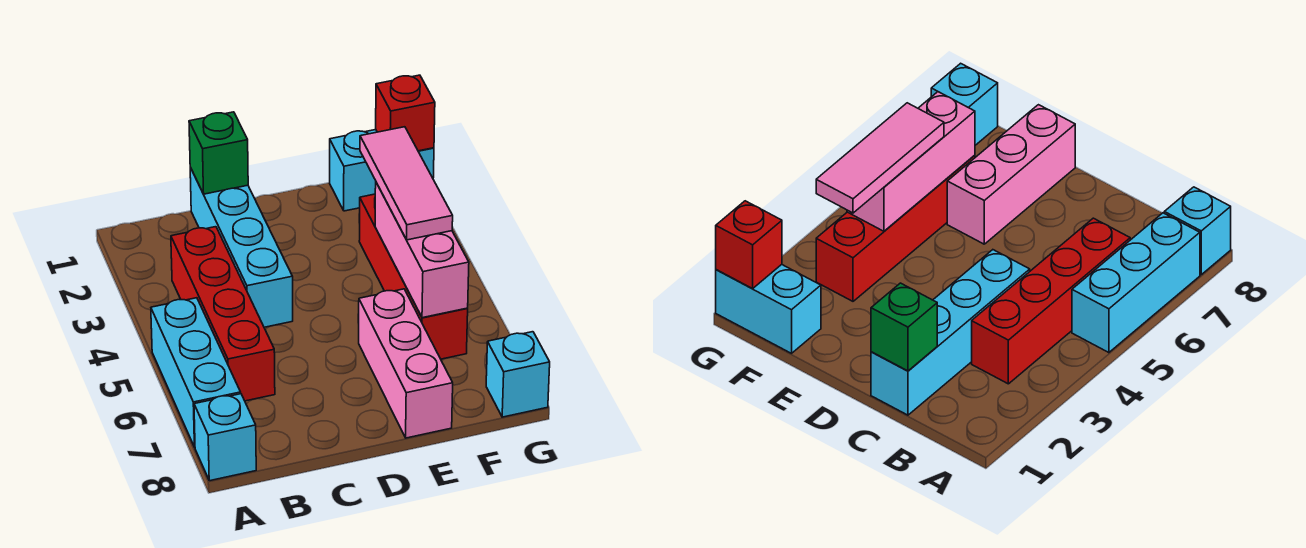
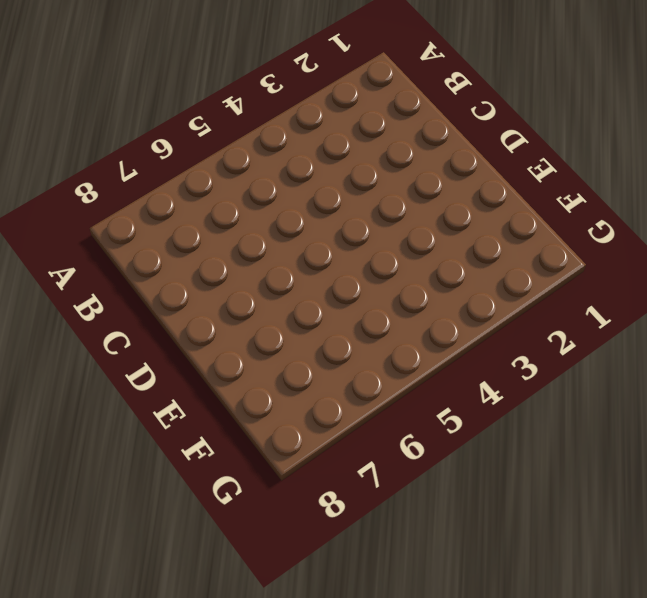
none -> cyan brick A5:A7 level 1
none -> cyan brick A8 level 1
none -> red brick B3:B6 level 1

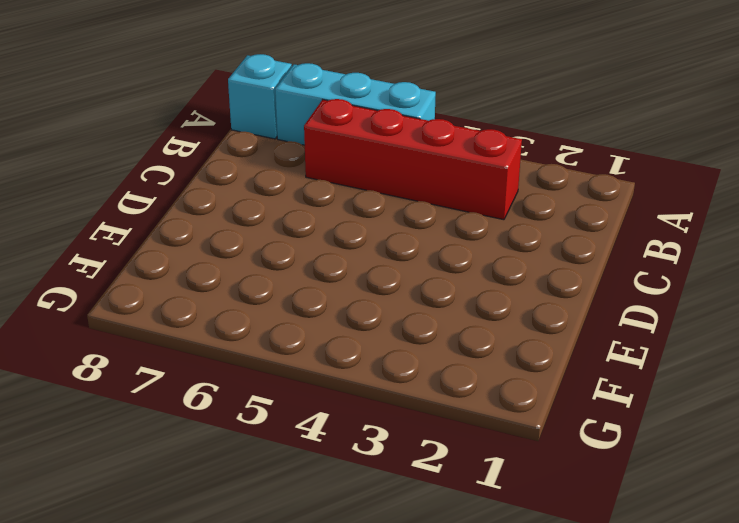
none -> cyan brick C1:C4 level 1
none -> pink brick E6:E8 level 1
none -> cyan brick F1:G1 level 1

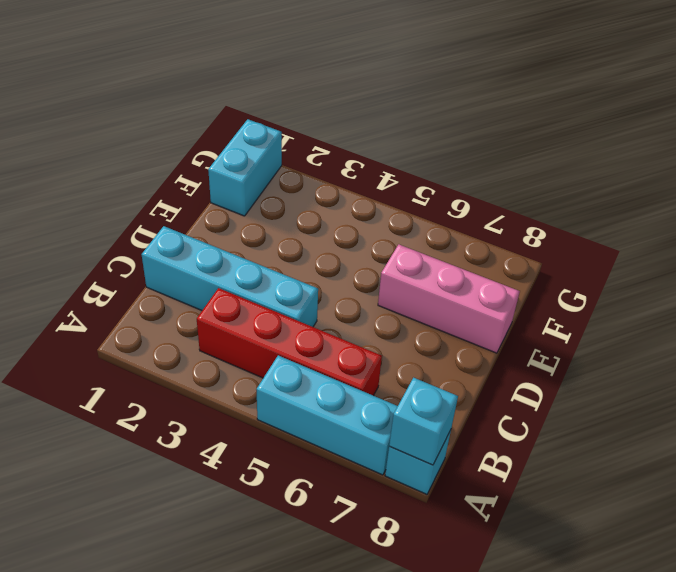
cyan brick A8 level 2 -> cyan brick G8 level 1
none -> red brick F3:F6 level 1
none -> green brick C1 level 2
none -> pink brick F4:F6 level 2

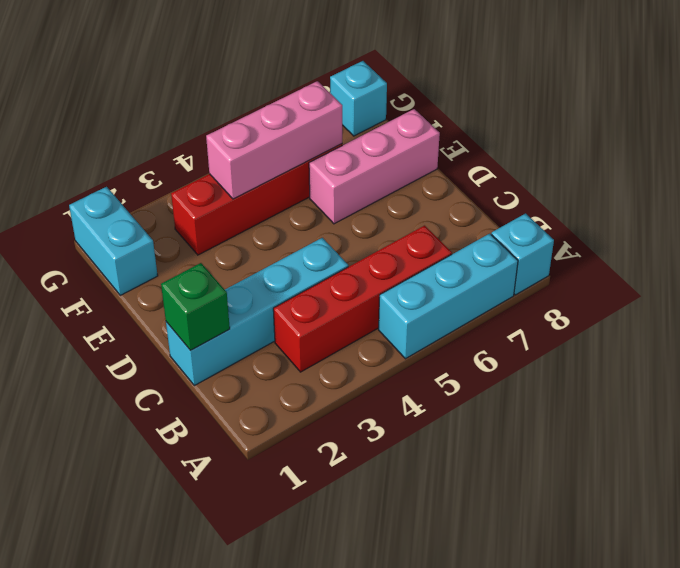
none -> red brick G1 level 2
none -> pink tile F3:F5 level 3

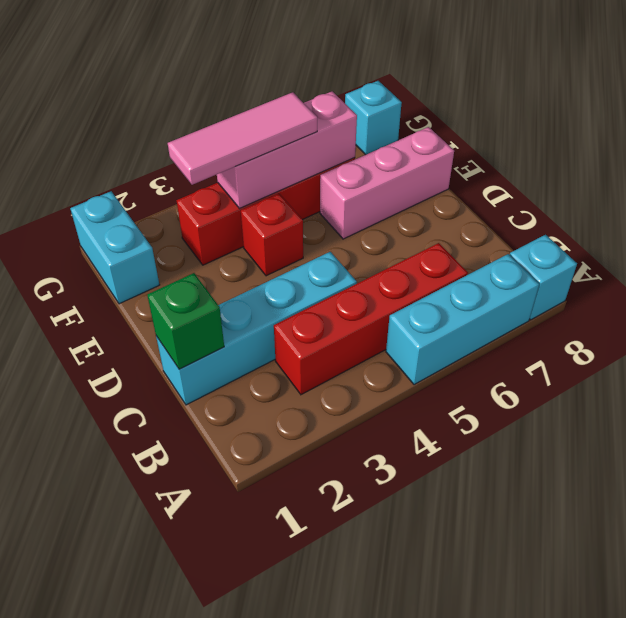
red brick E4 level 1 -> red brick G1 level 2

